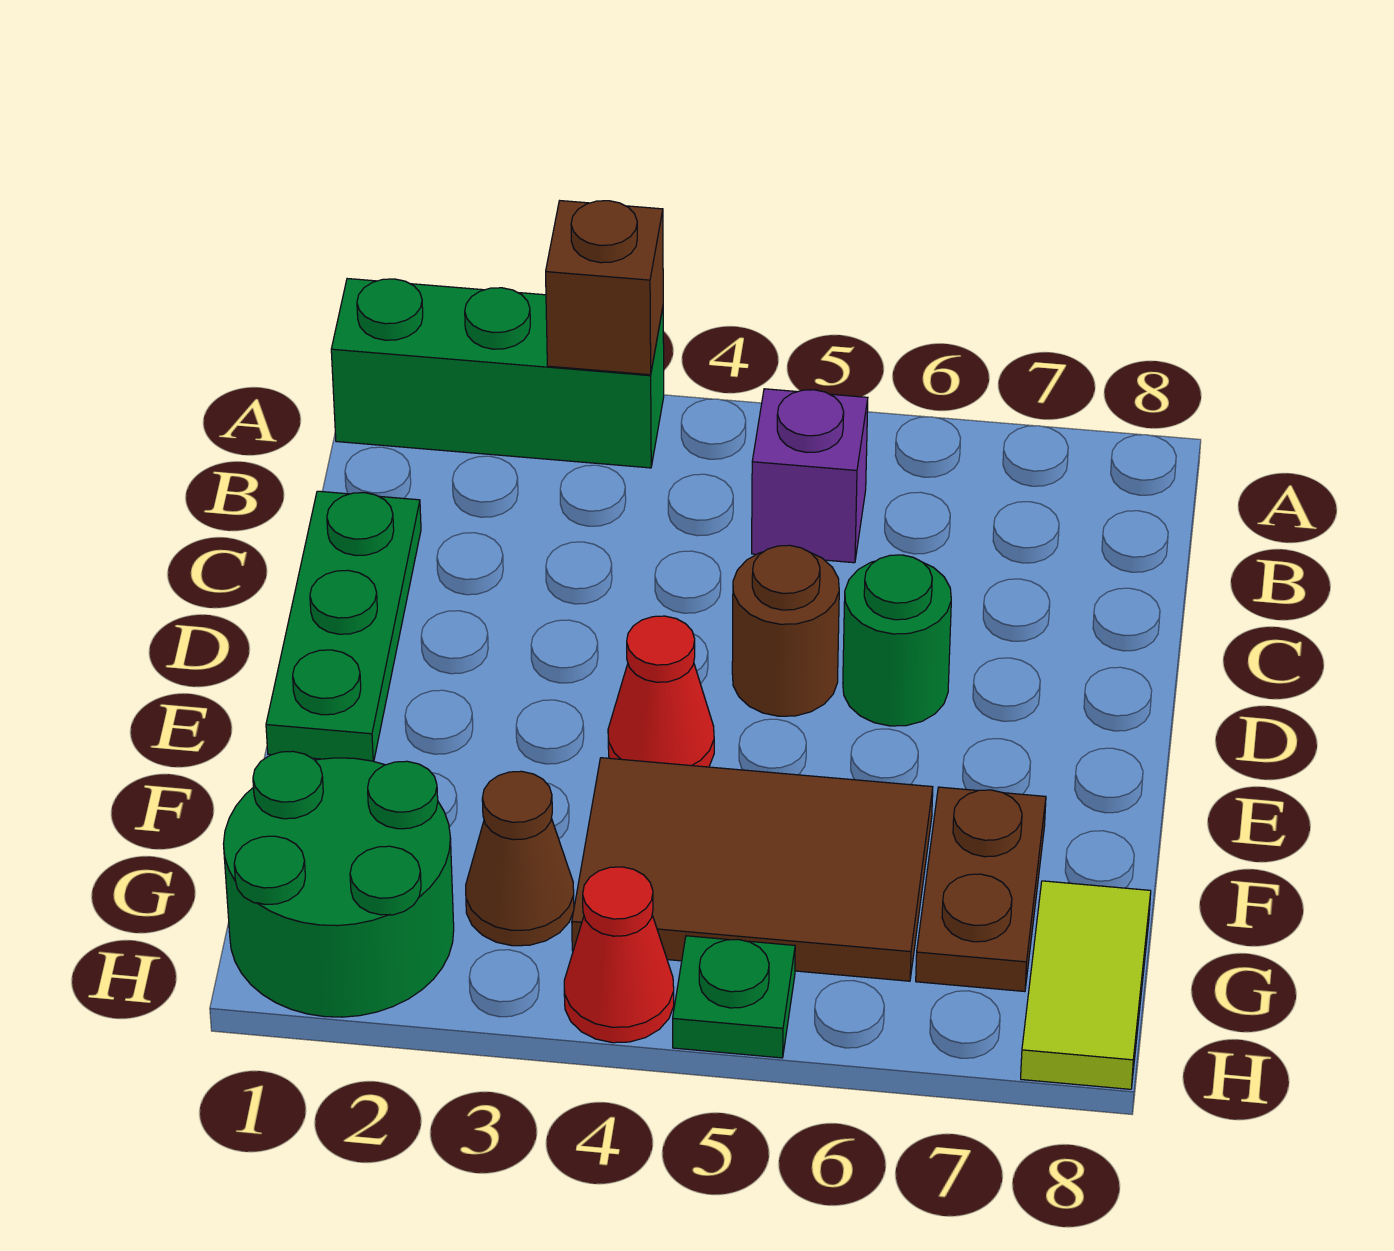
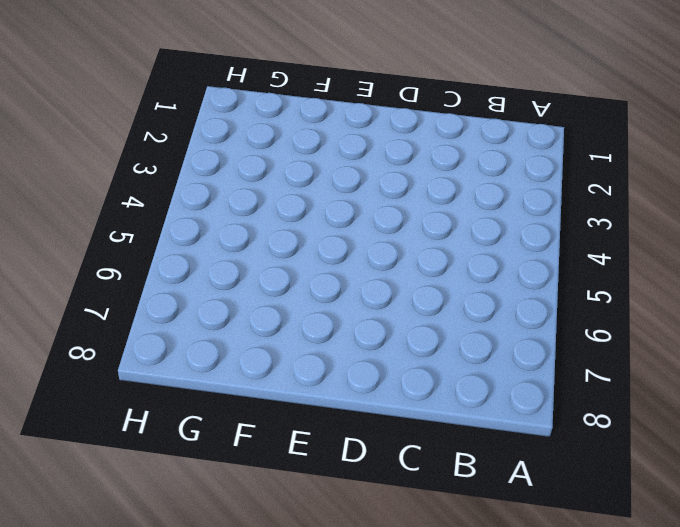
none -> green brick A1:A3 level 1
none -> purple brick B5 level 1
none -> green plate C1:E1 level 1

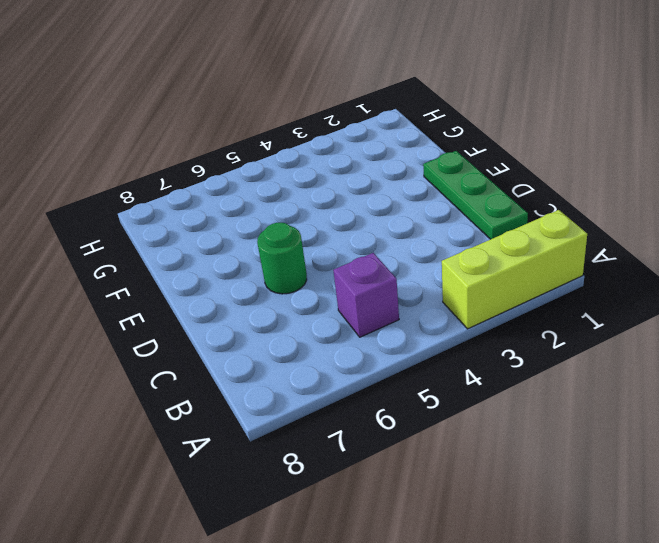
lime brick A1:A3 level 1 -> green brick A1:A3 level 1
none -> brown round brick D5 level 1
none -> red cone E4 level 1
none -> brown tile F4:G6 level 1

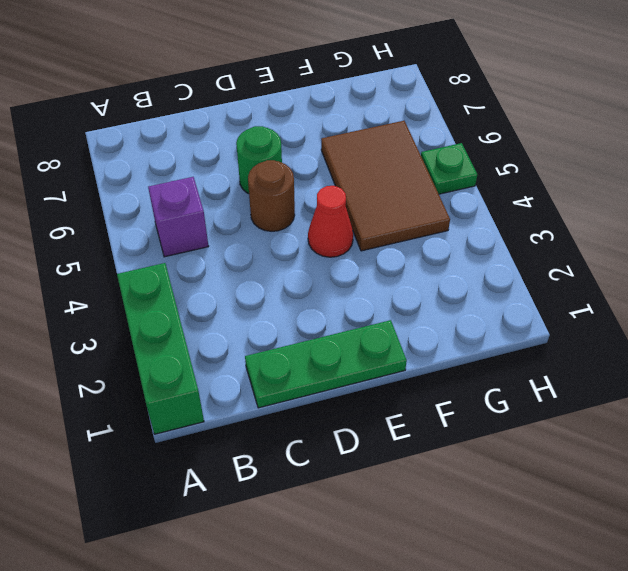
none -> brown plate F7:G7 level 1
none -> green round brick G1:H2 level 1
none -> brown cone G3 level 1

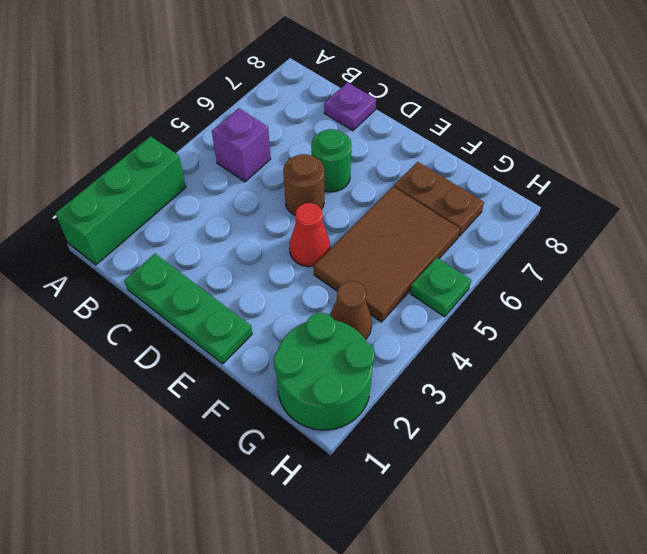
purple plate C8 level 1 -> none
none -> lime tile G8:H8 level 1
none -> red cone H4 level 1
none -> brown brick A3 level 2

